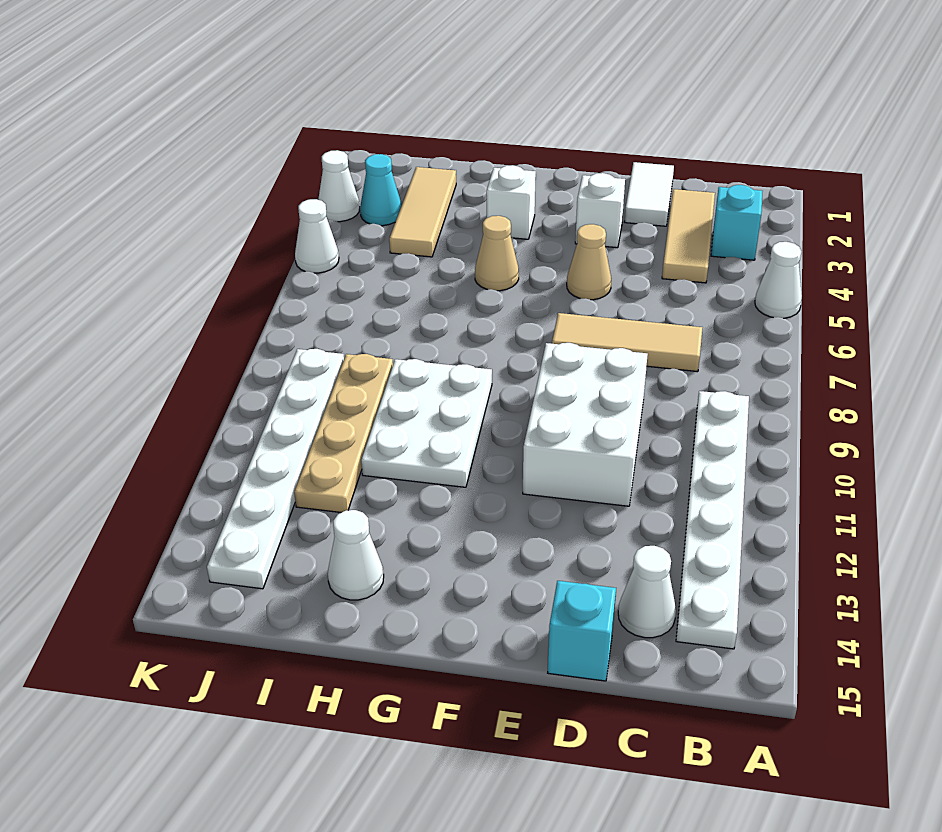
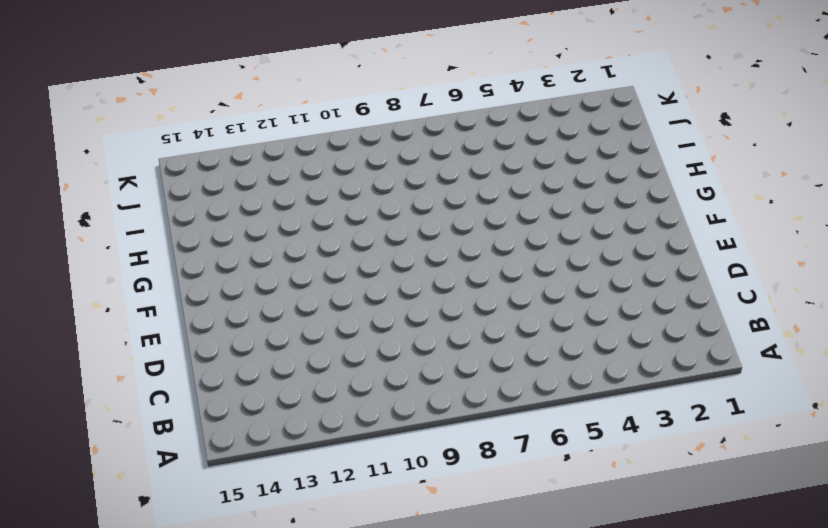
none -> white cone A5 level 1
none -> cyan brick B3 level 1
none -> white plate B9:B14 level 1

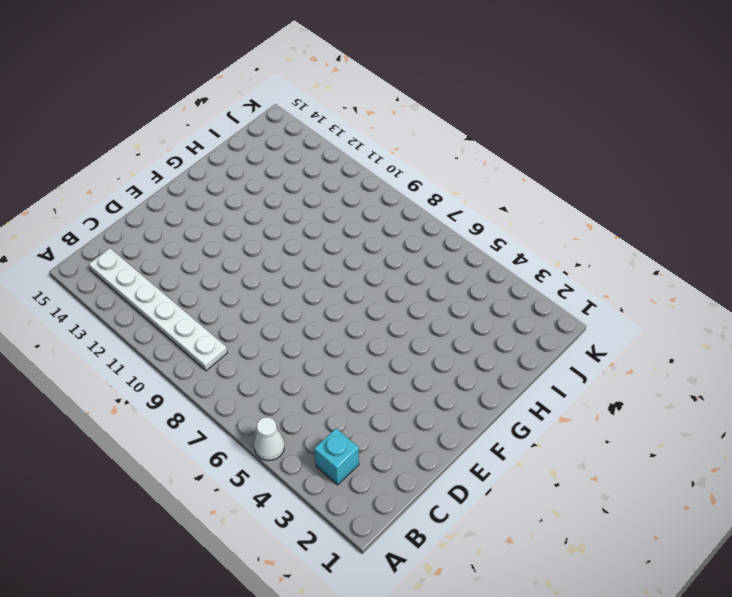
none -> tan tile C2:C4 level 1
none -> tan tile C7:E7 level 1
none -> white cone C14 level 1

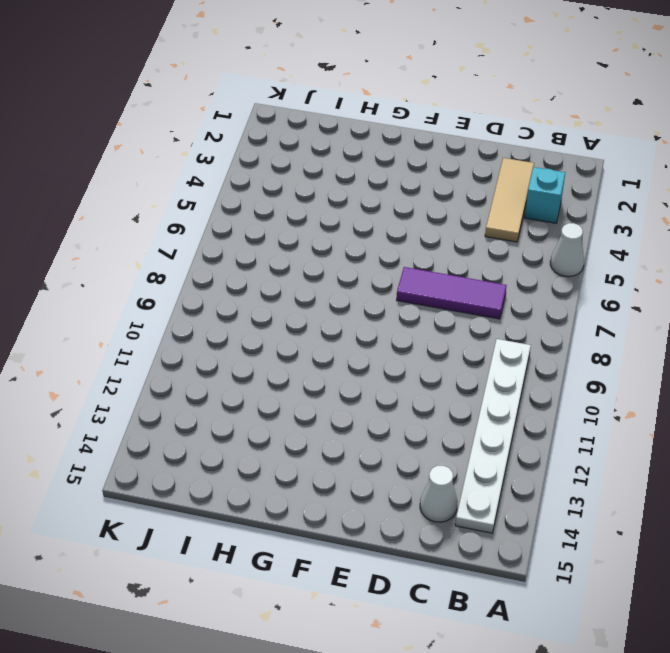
purple tile C7:E7 level 1 -> tan tile C7:E7 level 1
none -> white tile D1:D2 level 1
none -> white brick D9:E11 level 1
none -> cyan brick D15 level 1

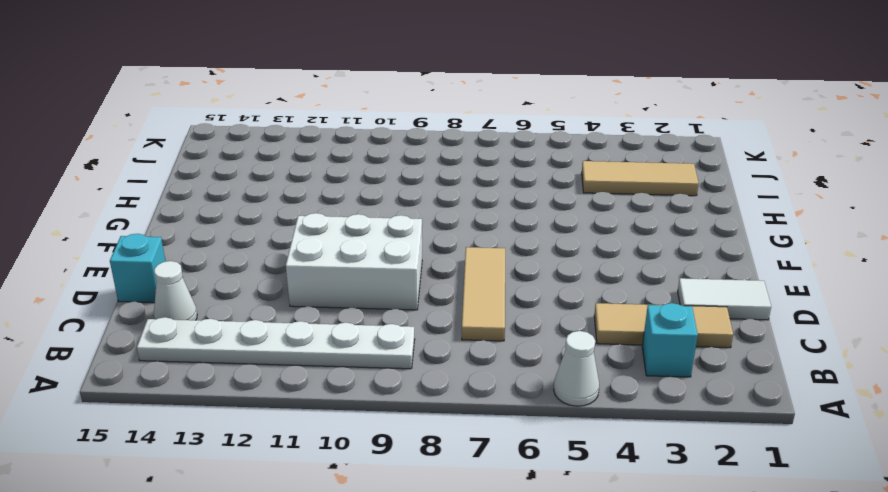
none -> white brick E3 level 1
none -> tan cone E5 level 1
none -> white brick G3 level 1

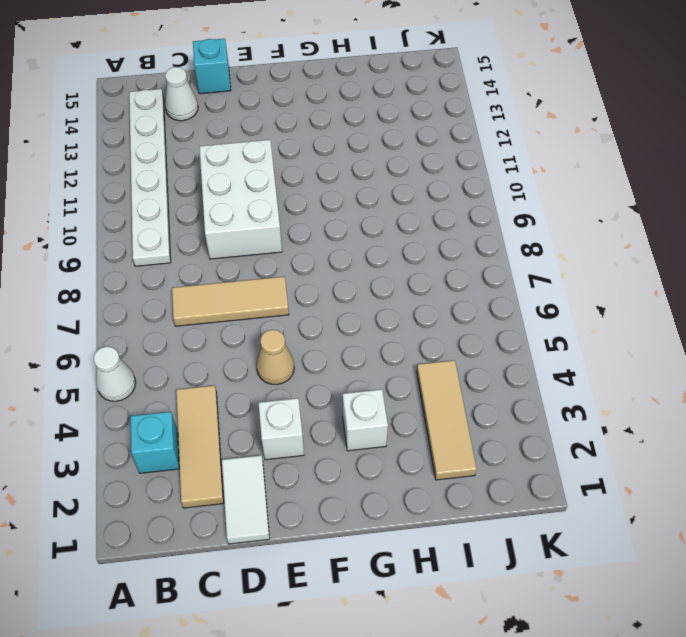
none -> tan cone G5 level 1
none -> white plate G9:H11 level 1
none -> white cone H14 level 1

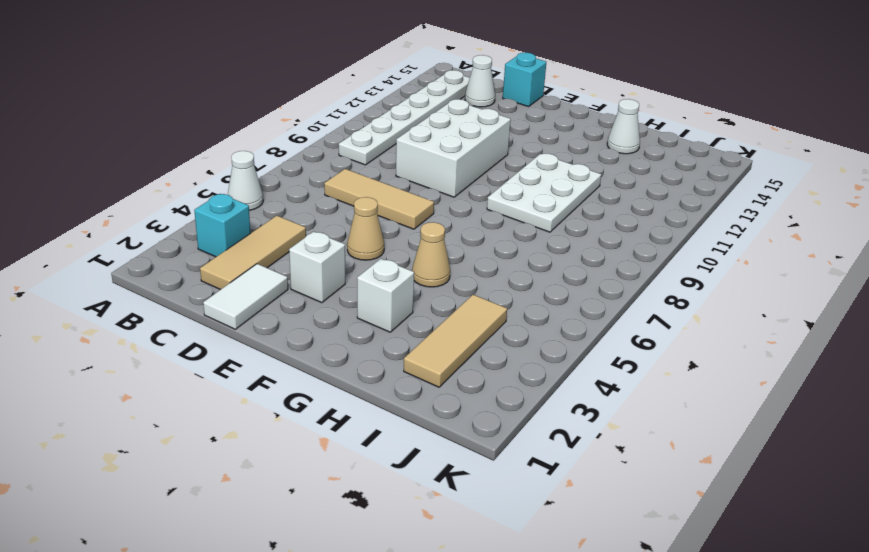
none -> tan plate I9:I12 level 1
none -> cyan cone J3 level 1
none -> white plate J9:J14 level 1

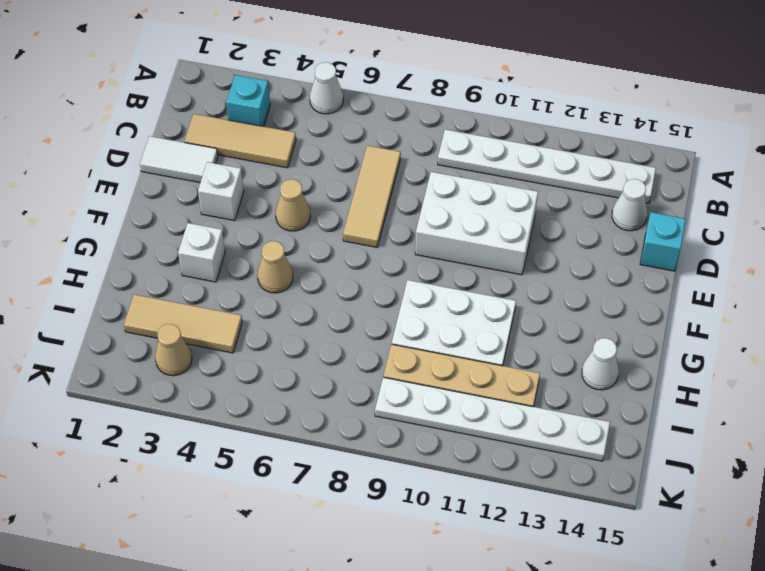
tan cone J3 level 1 -> cyan cone J3 level 1
none -> white cone K3 level 1
none -> white cone K5 level 1

